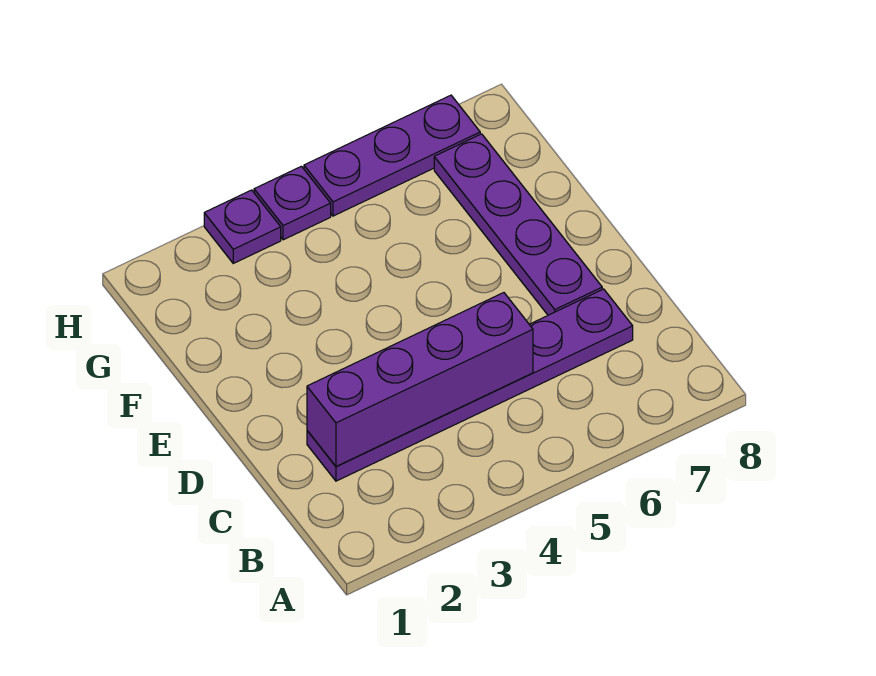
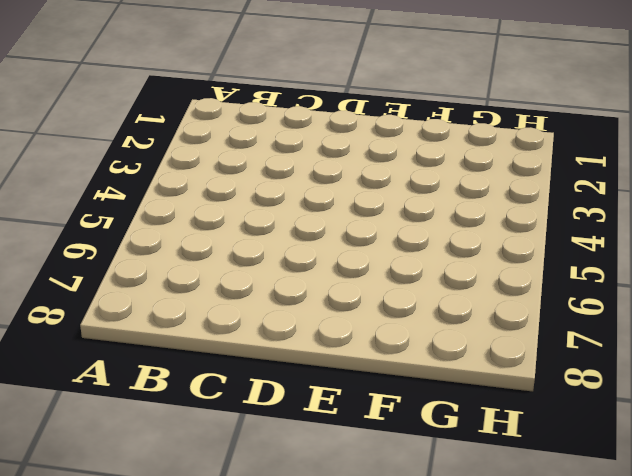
none -> purple plate C2:C7 level 1
none -> purple plate D7:G7 level 1

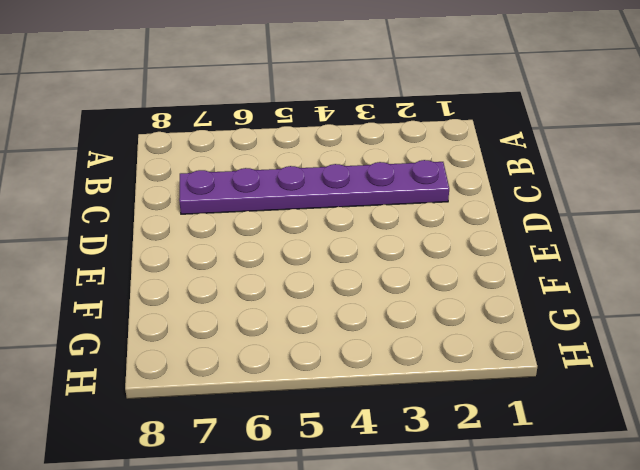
none -> purple plate D7:G7 level 1
none -> purple plate H3 level 1

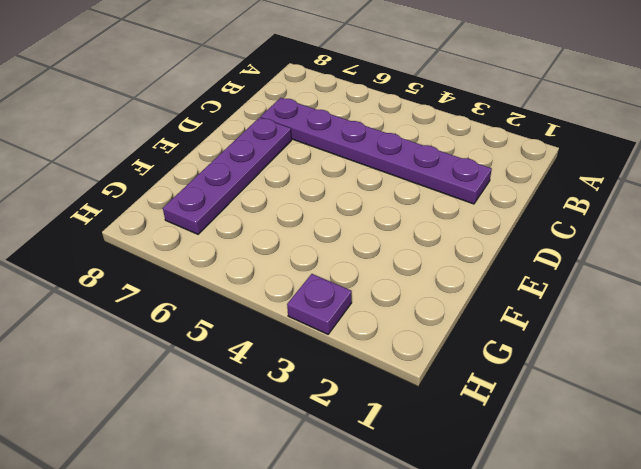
none -> purple plate H4 level 1
none -> purple plate H5:H7 level 1

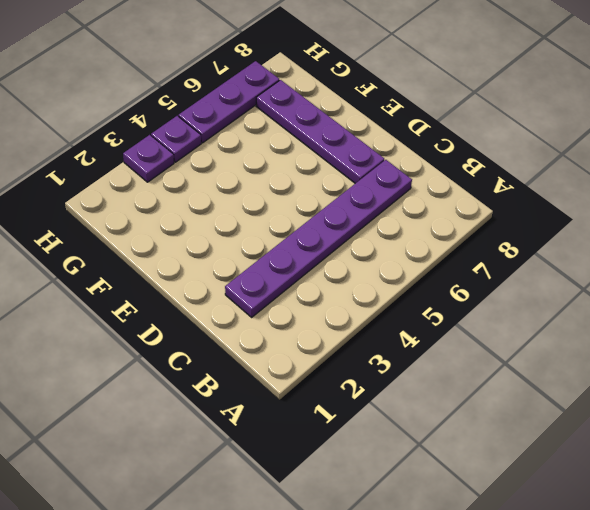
none -> purple brick C2:C5 level 2

